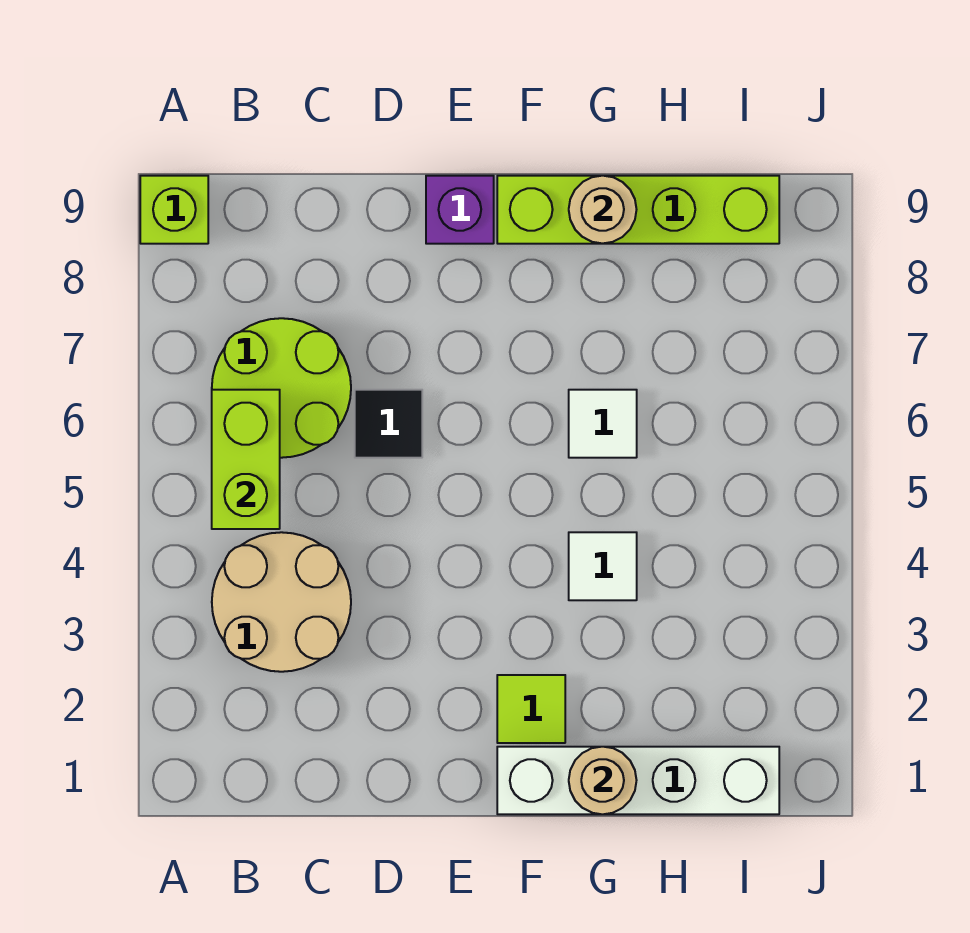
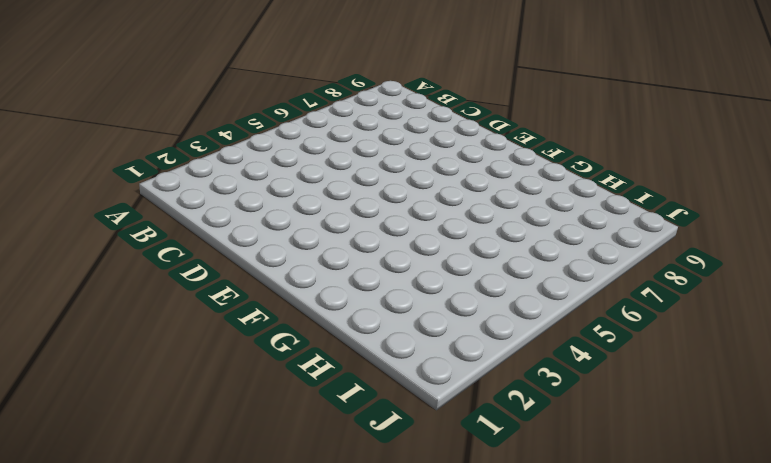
none -> lime brick A9 level 1
none -> tan round brick B3:C4 level 1
none -> lime round brick B6:C7 level 1

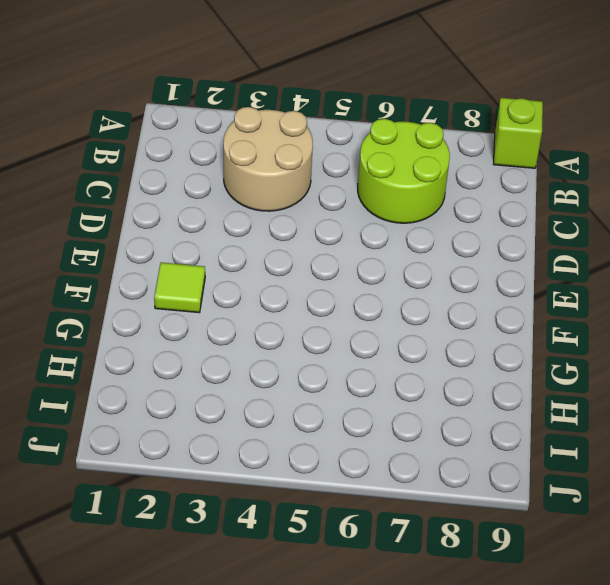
none -> black tile D6 level 1
none -> purple brick E9 level 1
none -> white brick F1:I1 level 1

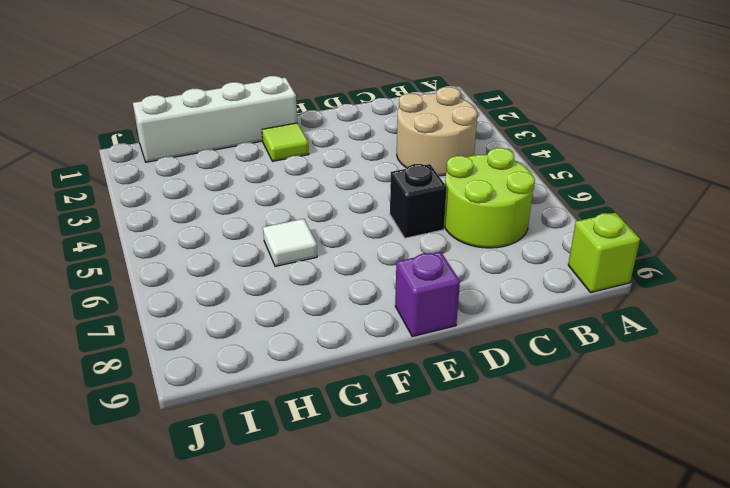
black brick D6 level 1 -> black tile D6 level 1
none -> lime brick F9:I9 level 1
none -> white tile G4 level 1
none -> lime brick B5:B6 level 2

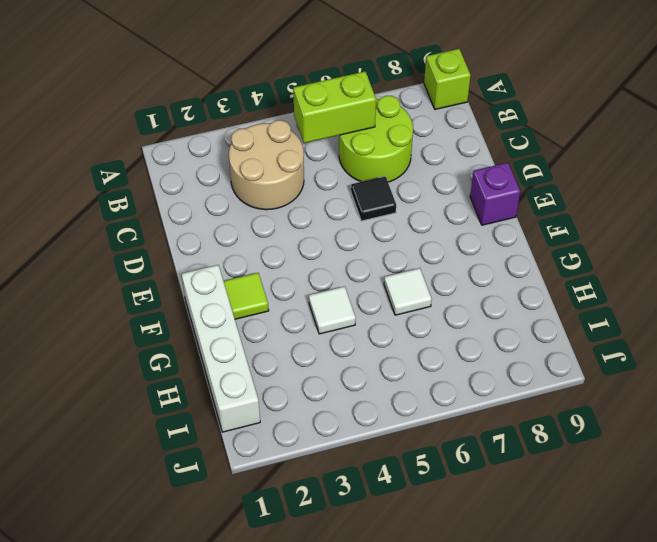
none -> lime brick F9:I9 level 1
none -> tan round brick G1 level 2
none -> tan round brick G9 level 2

